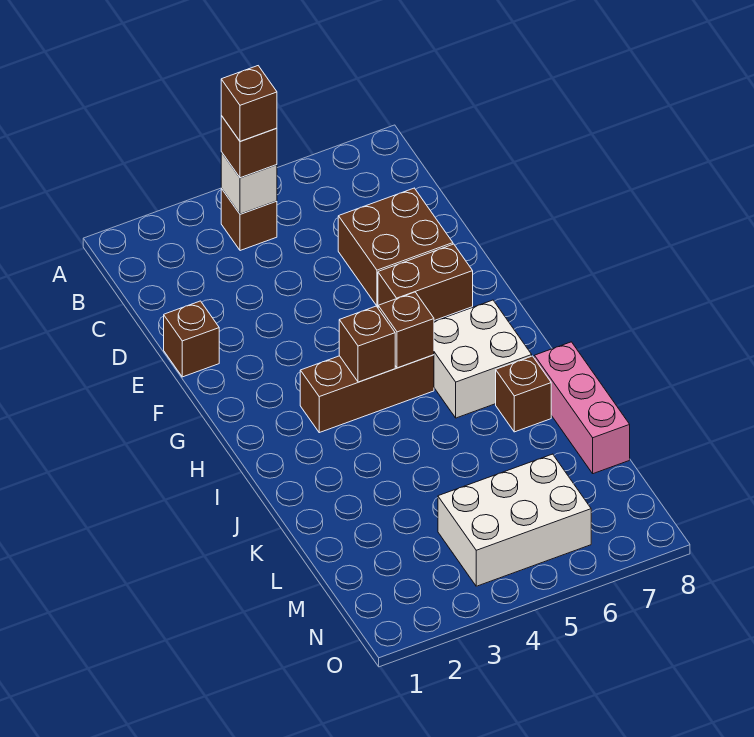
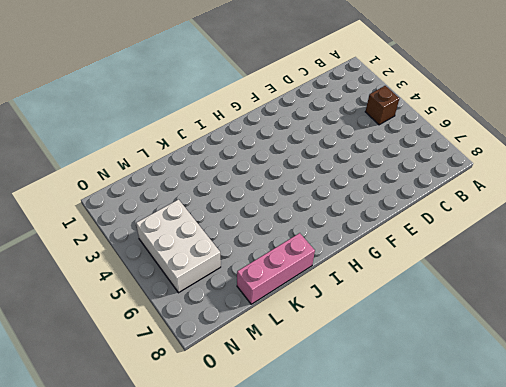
none -> brown brick D6:E7 level 1
none -> brown brick E1 level 1
none -> brown brick F6:F7 level 1

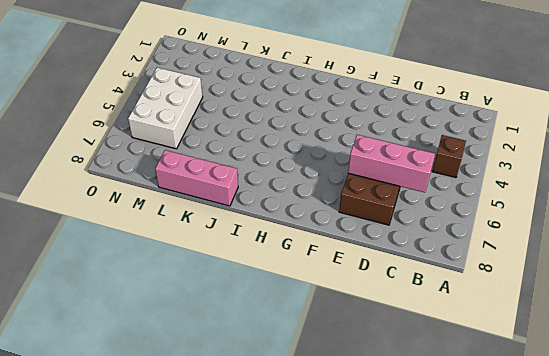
pink brick C6:E6 level 2 -> none
none -> brown brick E1 level 1
none -> brown brick F6:F7 level 1
none -> brown brick H3:H5 level 1

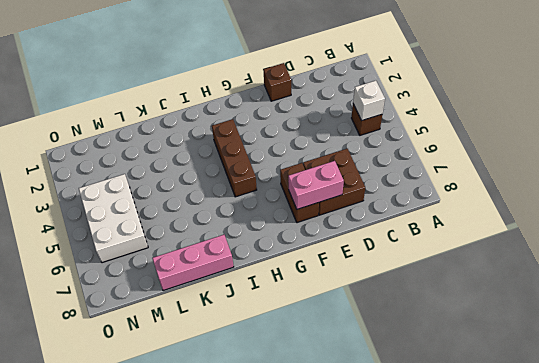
pink brick E7:F7 level 2 -> none
none -> white brick H6:I7 level 1
none -> brown brick J7 level 1
none -> brown brick H4 level 2

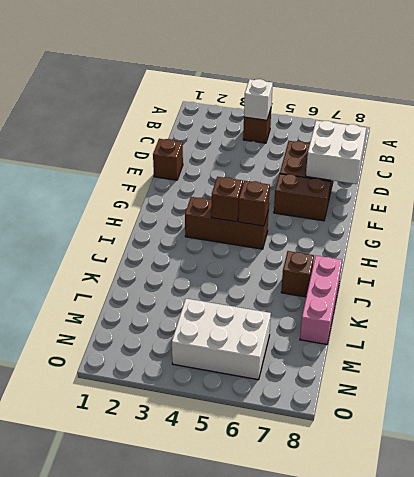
white brick D7:E8 level 2 -> white brick H6:I7 level 1
none -> brown brick B4 level 3
none -> brown brick B4 level 4

